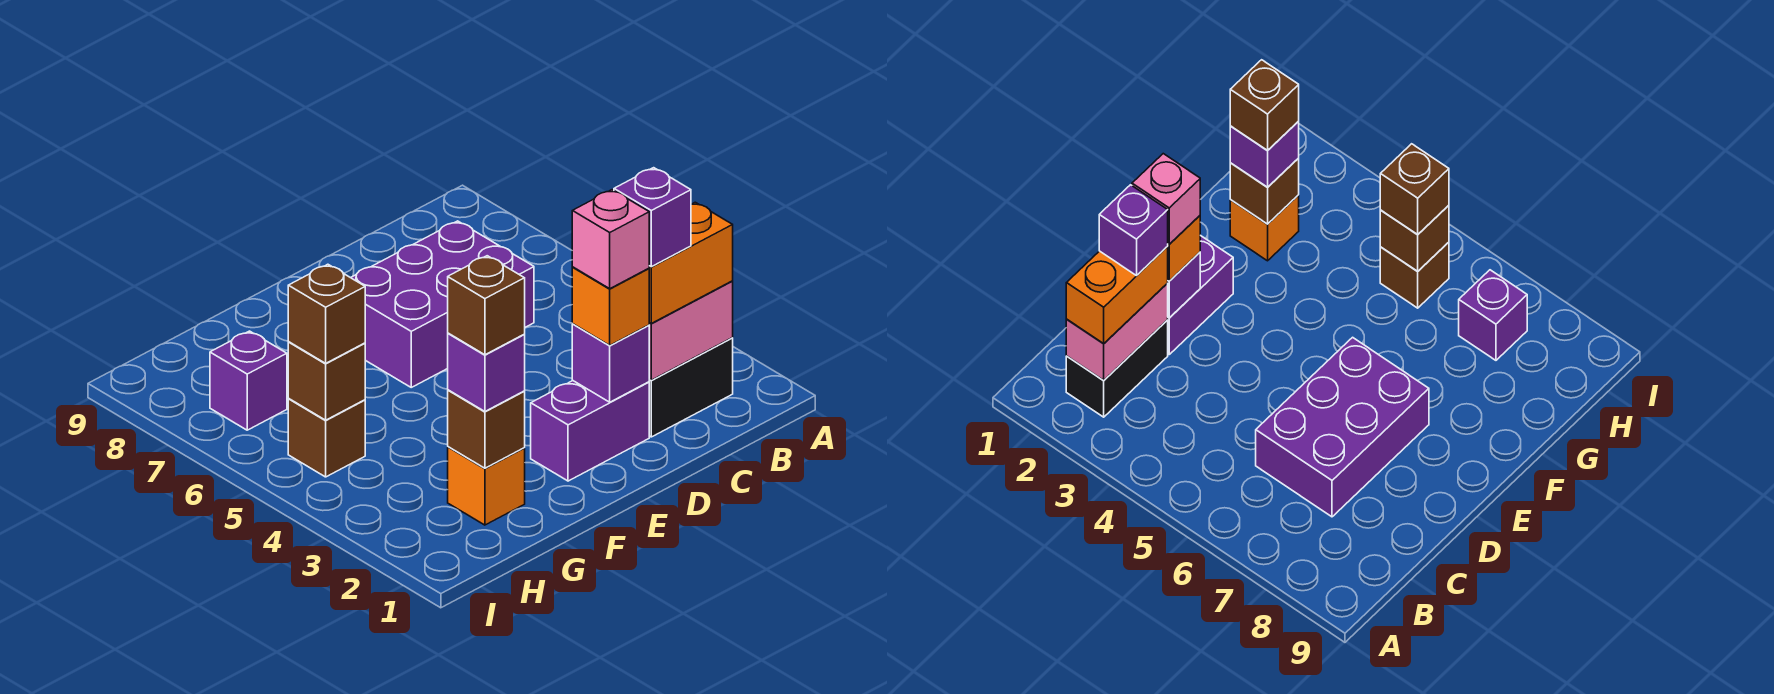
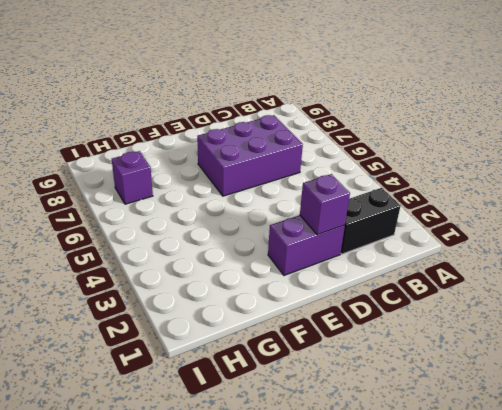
none -> orange brick G2 level 1
none -> brown brick H5 level 1
none -> pink brick B2:C2 level 2

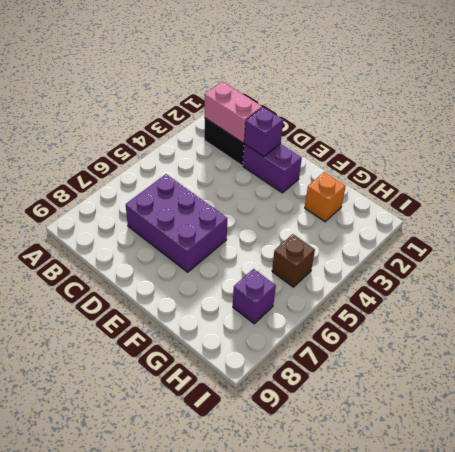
none -> brown brick G2 level 2
none -> brown brick H5 level 2
none -> orange brick B2:C2 level 3

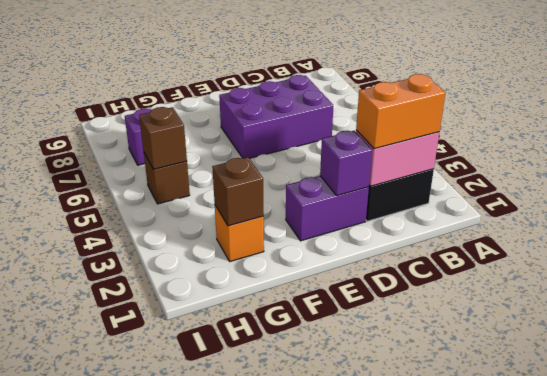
none -> orange brick D2 level 3
none -> purple brick G2 level 3
none -> brown brick H5 level 3

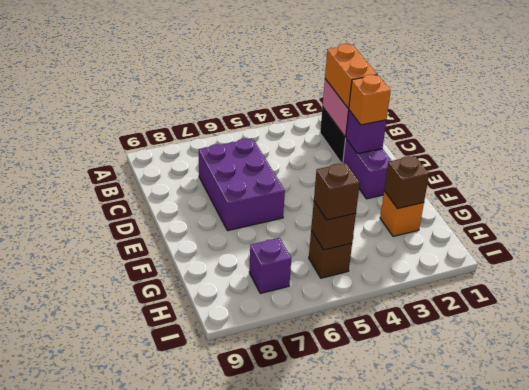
none -> purple brick G2 level 3
none -> purple brick C2 level 4
none -> pink brick D2 level 4

